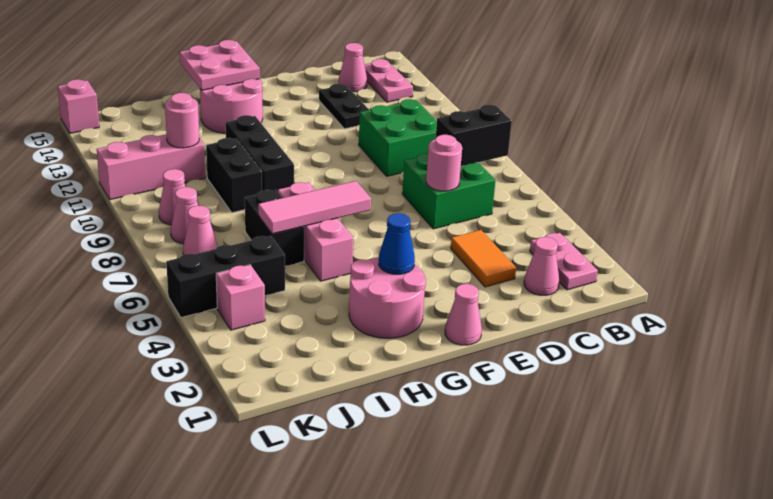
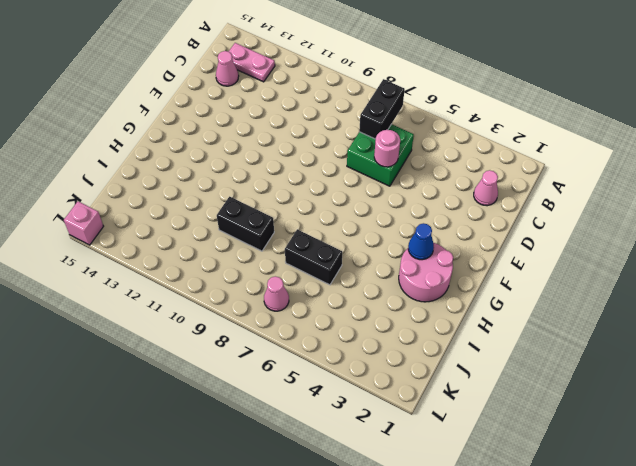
none -> pink plate B2:B3 level 1
none -> green brick C9:D10 level 1
none -> orange tile D3:D4 level 1

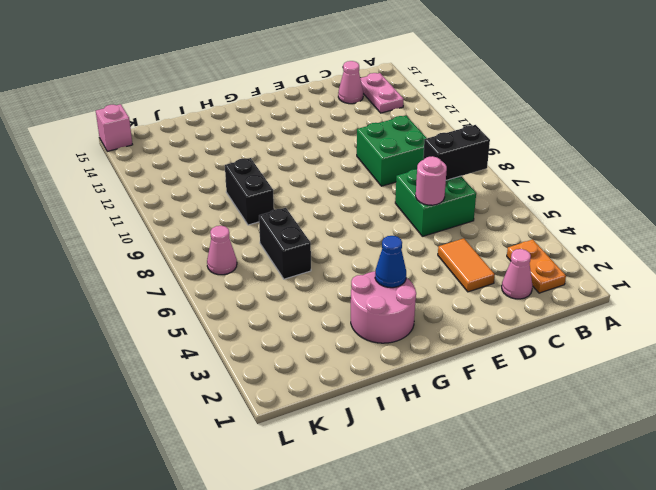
orange plate B2:B3 level 1 -> pink plate B2:B3 level 1
none -> black plate D12:D13 level 1
none -> pink cone F1 level 1
none -> pink round brick G13:H14 level 1

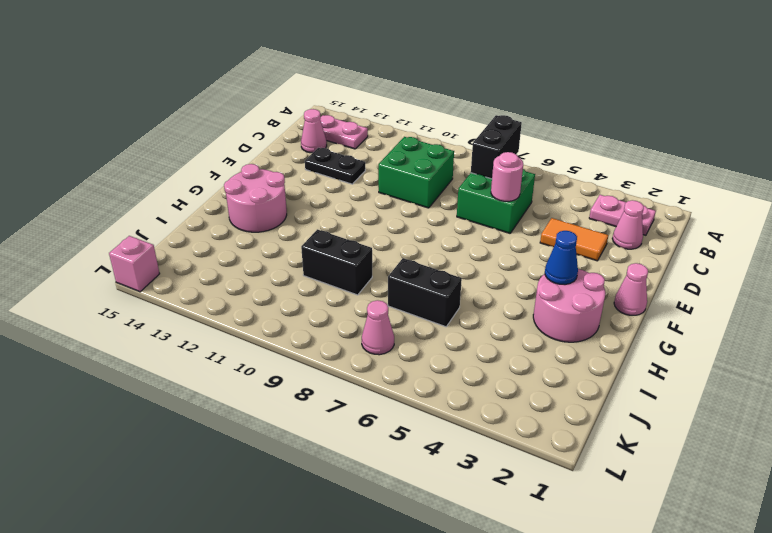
none -> pink brick H5:H7 level 1
none -> black brick H9:H11 level 1
none -> black brick J5:L5 level 1

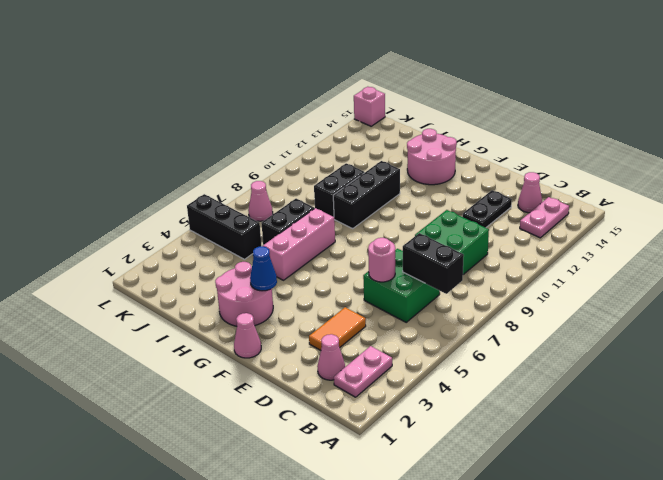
none -> pink brick J11:L11 level 1
none -> pink brick K4 level 1
none -> pink cone K8 level 1

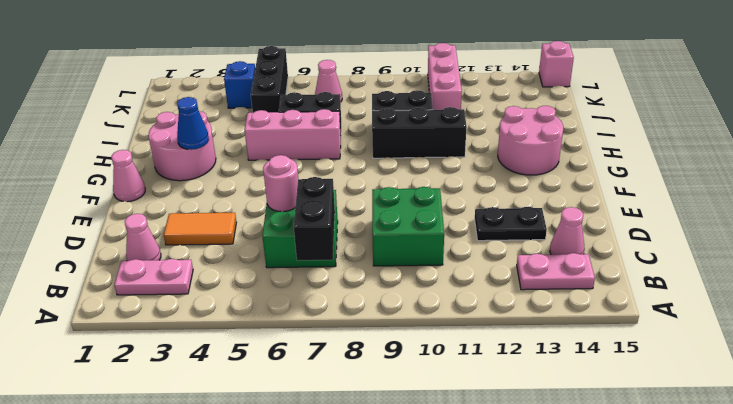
blue brick K4 level 1 -> pink brick K4 level 1
none -> pink cone K8 level 1
none -> pink cone K9 level 1
none -> pink tile G6:I6 level 2

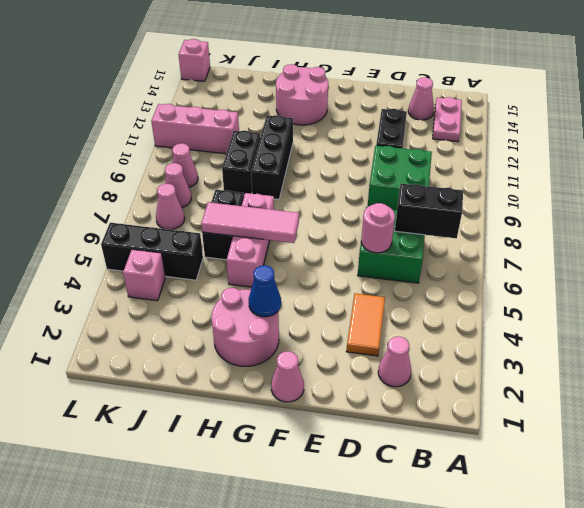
none -> pink plate B2:B3 level 1
none -> pink plate G14:H15 level 2
none -> pink round brick J11 level 2

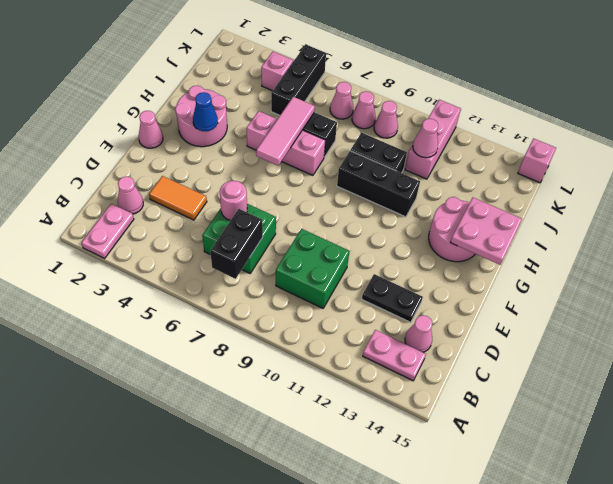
pink plate A2:B2 level 1 -> pink plate B2:B3 level 1
pink cone J11 level 2 -> pink round brick J11 level 2

